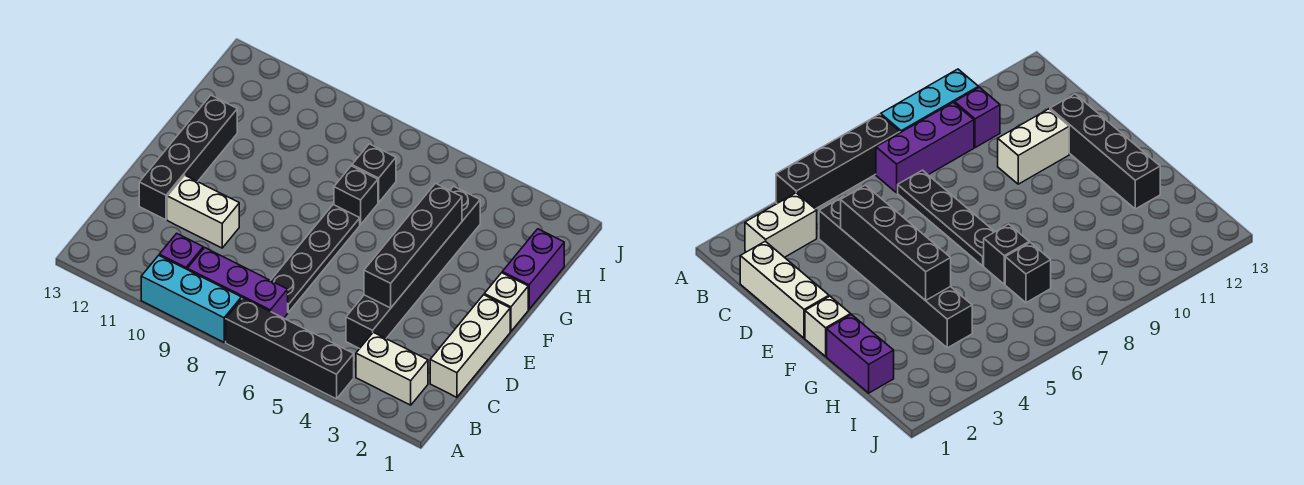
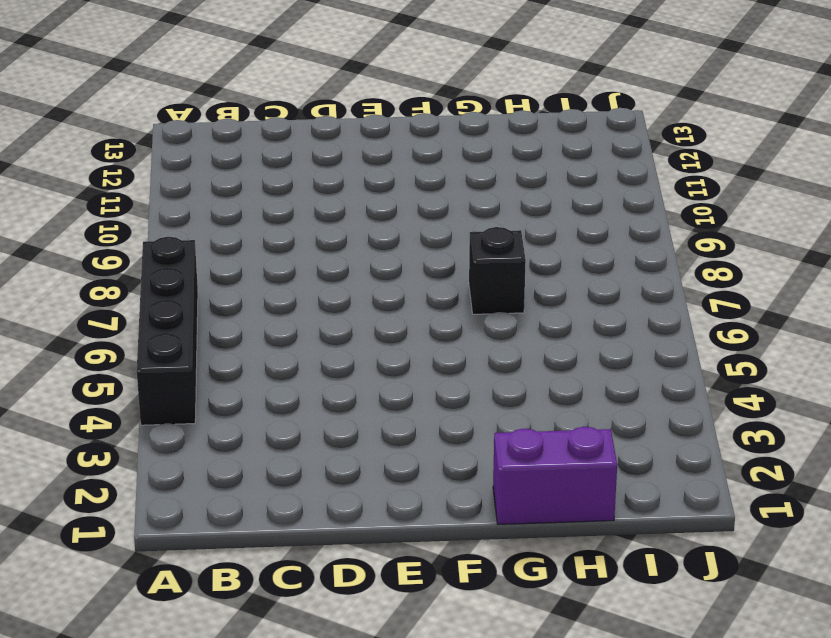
none -> cyan brick A8:A10 level 1
none -> white brick B2:B3 level 1
none -> purple brick B7:B9 level 1

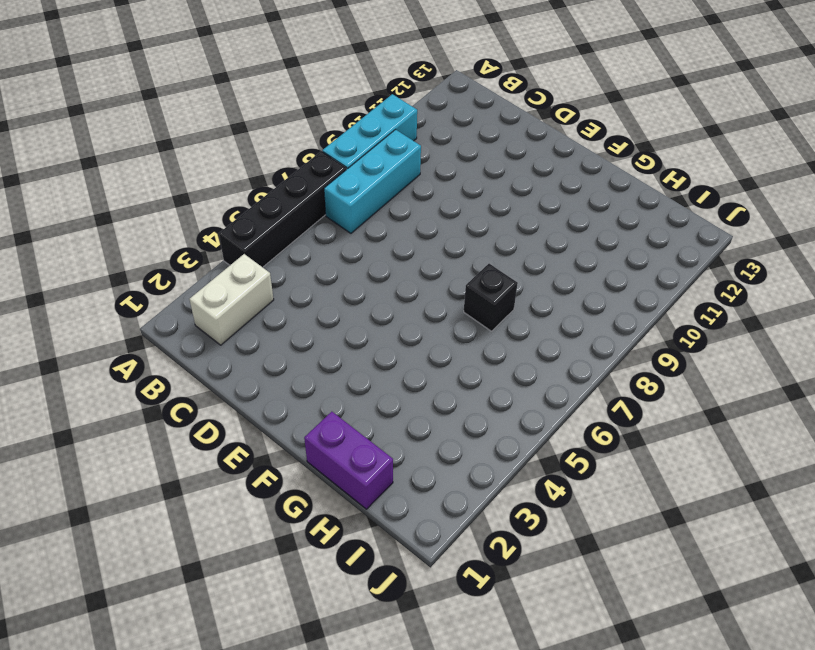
cyan brick B7:B9 level 1 -> purple brick B7:B9 level 1
none -> purple brick B10 level 1
none -> white brick C1:E1 level 1
none -> black brick C4:H4 level 1

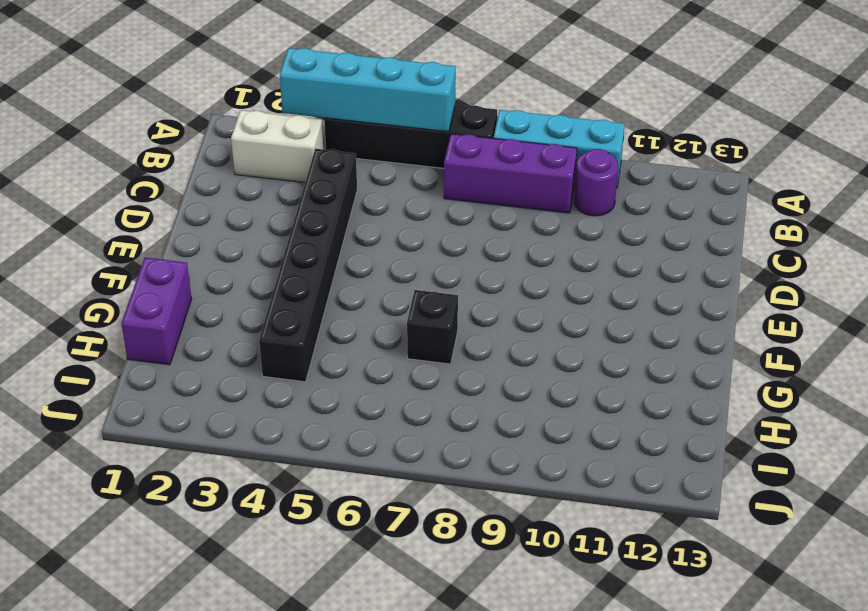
cyan brick A3:A6 level 2 -> none
purple round brick B10 level 1 -> purple brick B10 level 1
none -> white brick C1:E1 level 1
none -> black plate C7:F7 level 1
none -> white brick D10:D11 level 1

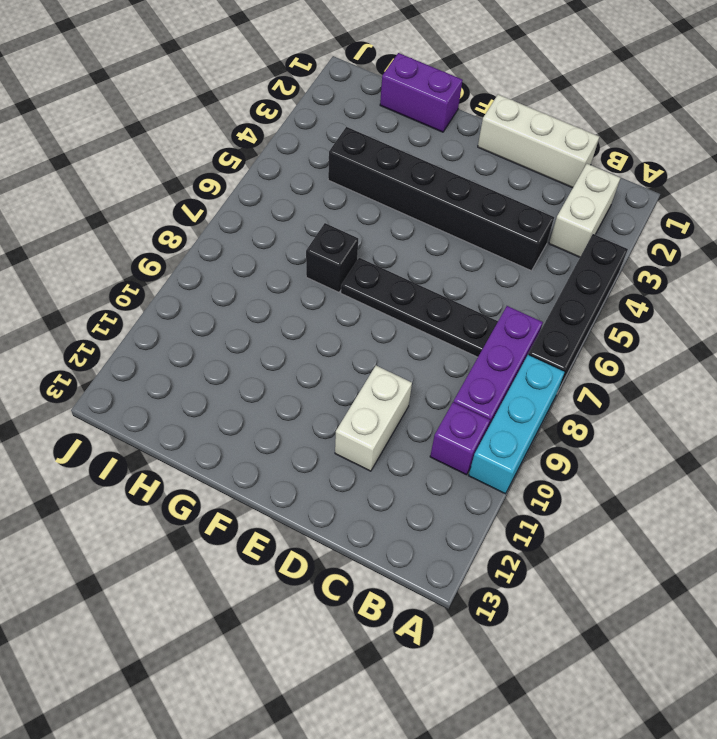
none -> black brick D12:G12 level 1
none -> white brick F1 level 1
none -> black brick H7 level 1

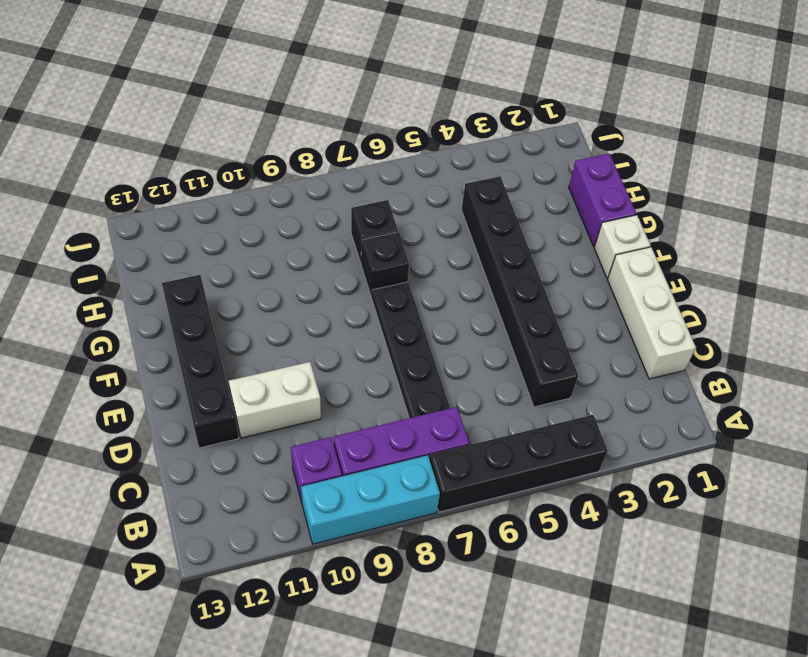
none -> white brick B2:B3 level 1
none -> black brick D4:G4 level 2

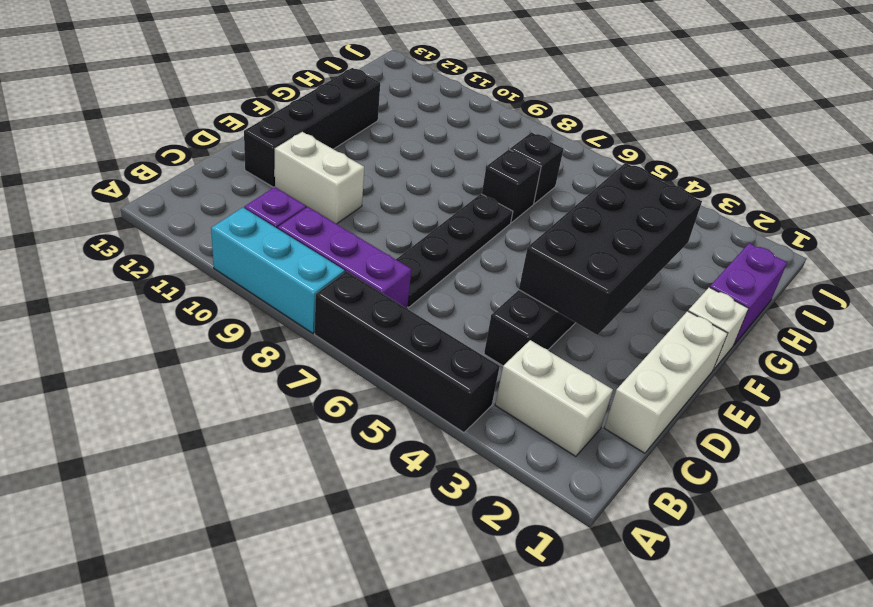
black brick D3:G4 level 2 -> black brick D4:G4 level 2

